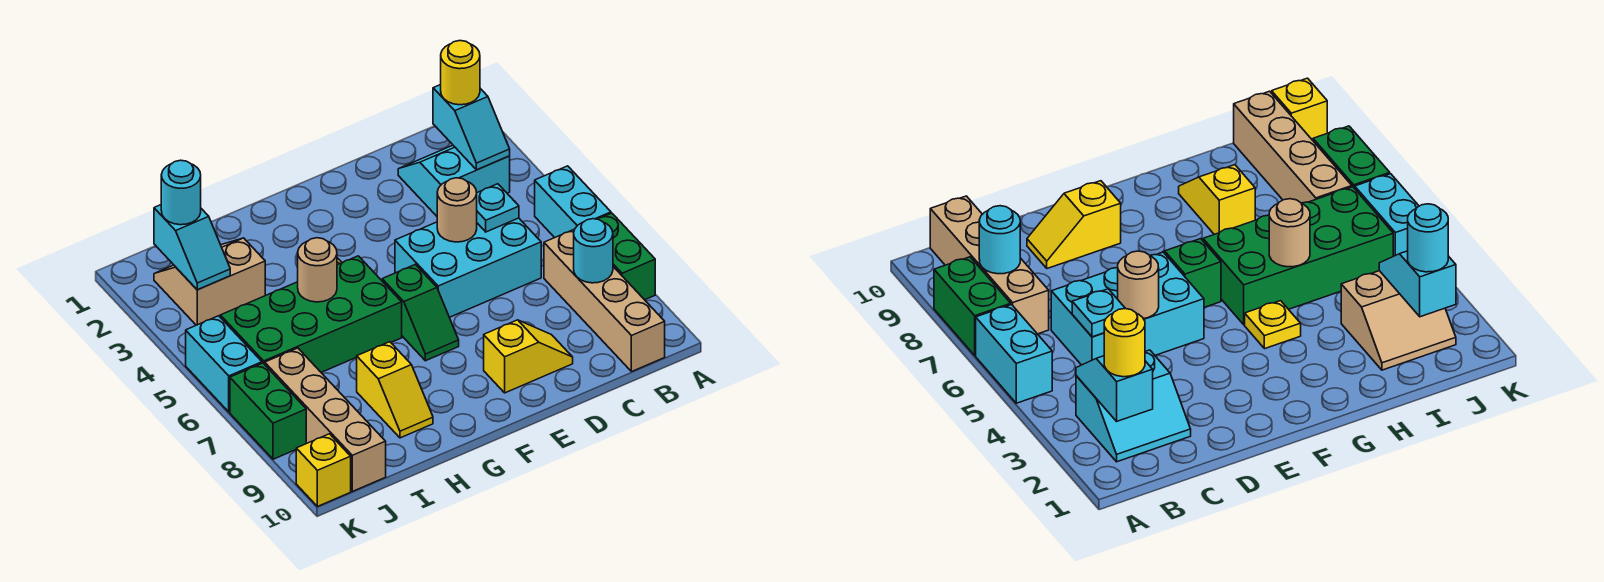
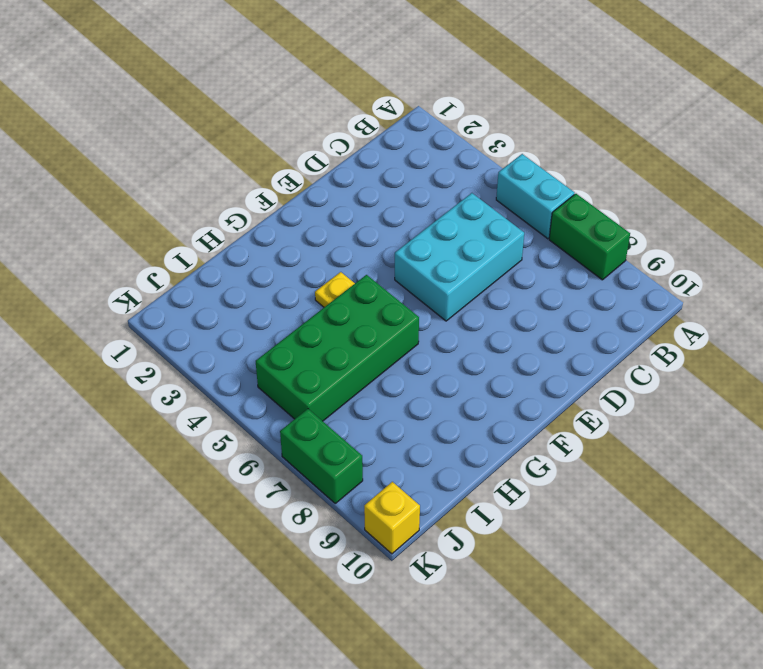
none -> cyan slope B2:C3 level 1 top 3
none -> tan brick B7:B10 level 1
none -> yellow slope D9:E9 level 1 top E

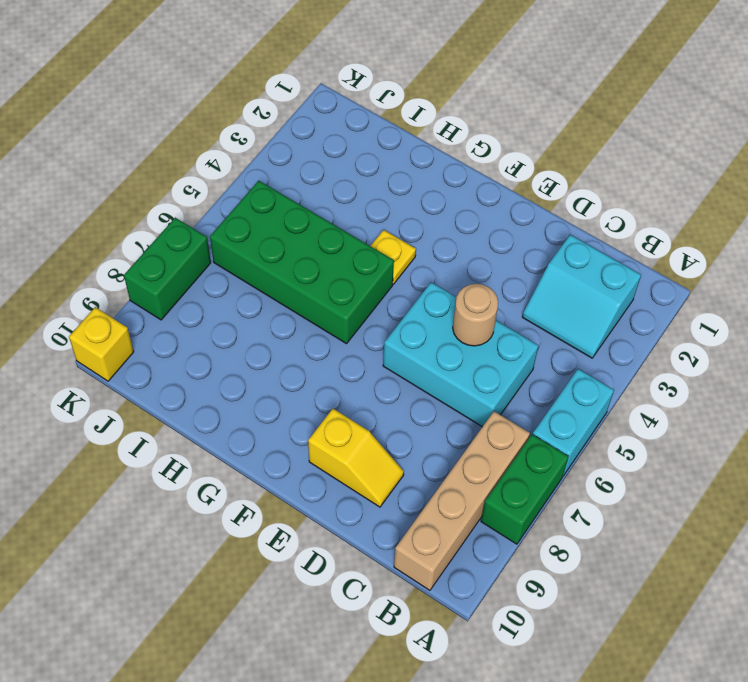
cyan slope B2:C3 level 1 top 2 -> cyan slope B2:C3 level 1 top 3
none -> green slope F6:F7 level 1 top 6
none -> yellow slope H8:H9 level 1 top 8
none -> tan slope I2:J3 level 1 top 3

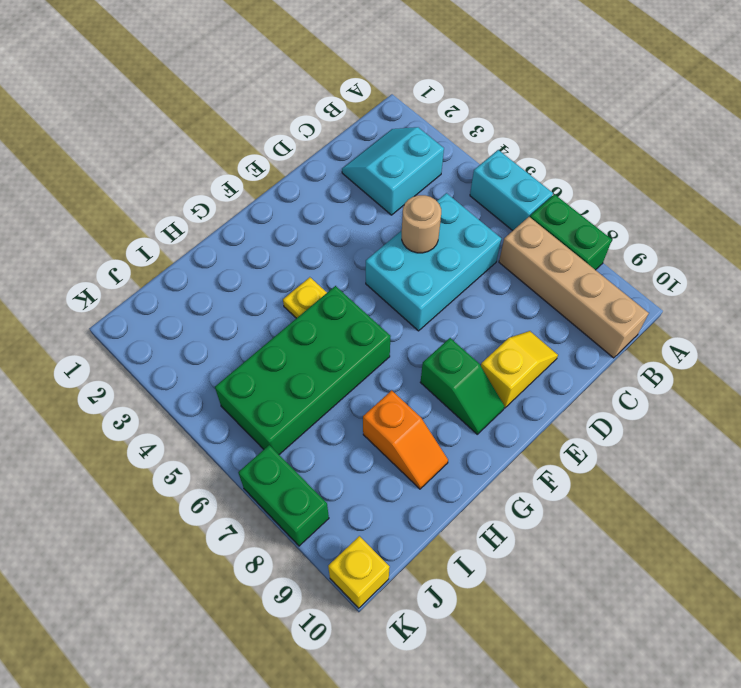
green slope F8:F9 level 1 top 8 -> green slope F6:F7 level 1 top 6
orange slope H8:H9 level 1 top 8 -> yellow slope H8:H9 level 1 top 8
none -> tan slope I2:J3 level 1 top 3
none -> tan brick J7:J10 level 1
none -> cyan brick K5:K6 level 1

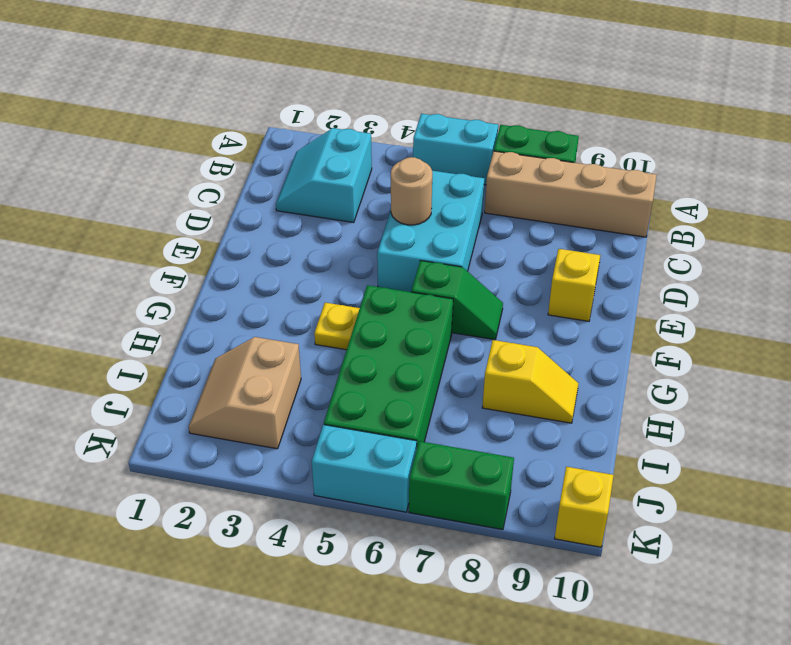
none -> tan brick J7:J10 level 1
none -> cyan slope B2:B3 level 2 top 2
none -> cyan round brick B8 level 2

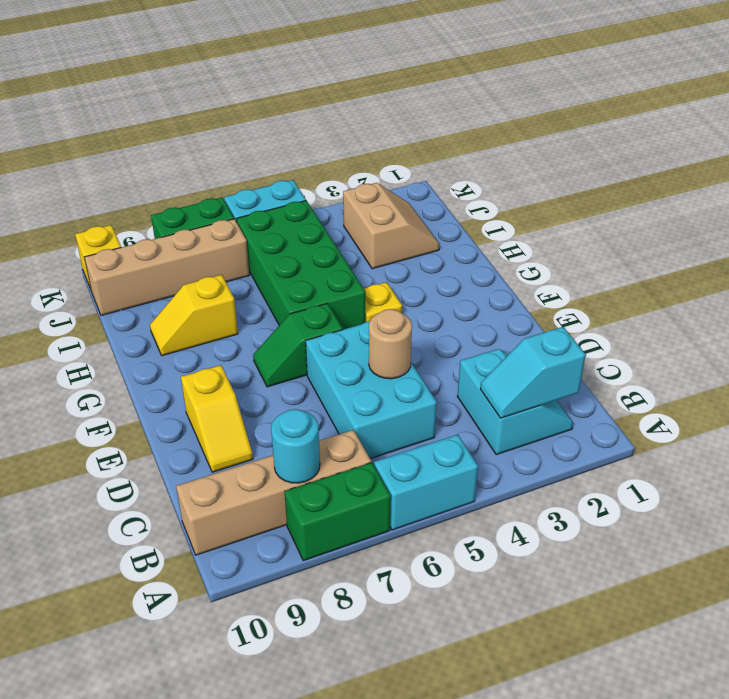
none -> cyan plate C5 level 2
none -> tan round brick H5 level 2
none -> cyan slope J2:J3 level 2 top 2

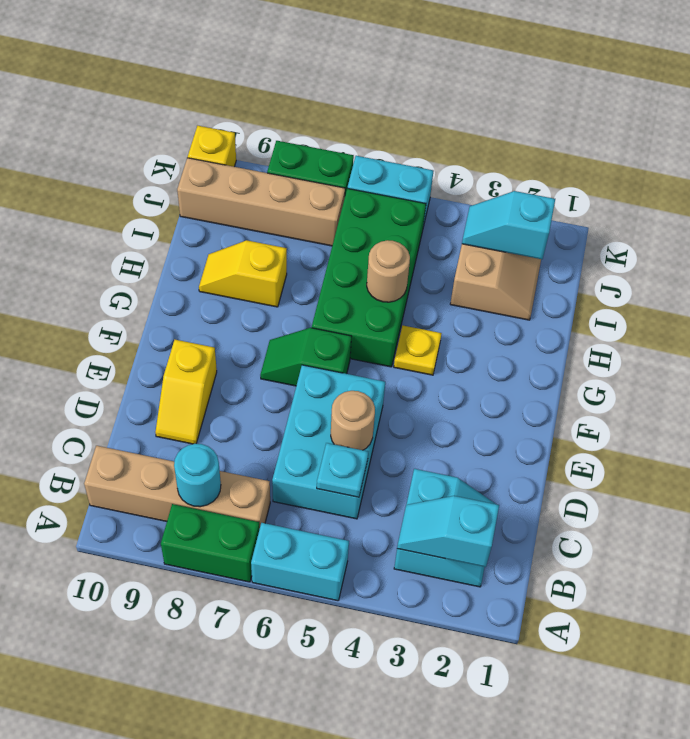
none -> yellow round brick B2 level 3
none -> cyan round brick J2 level 3

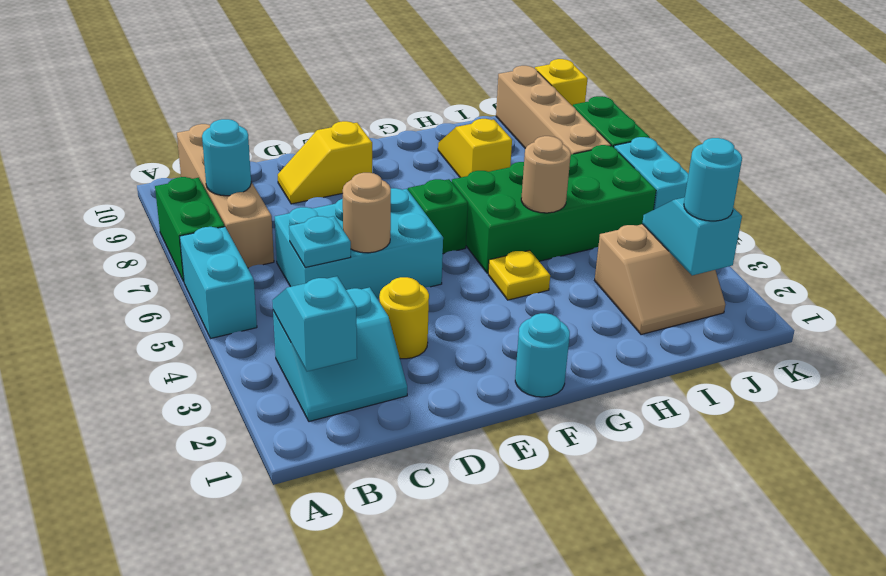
yellow round brick D3 level 1 -> yellow round brick B2 level 3
cyan round brick F1 level 1 -> none

